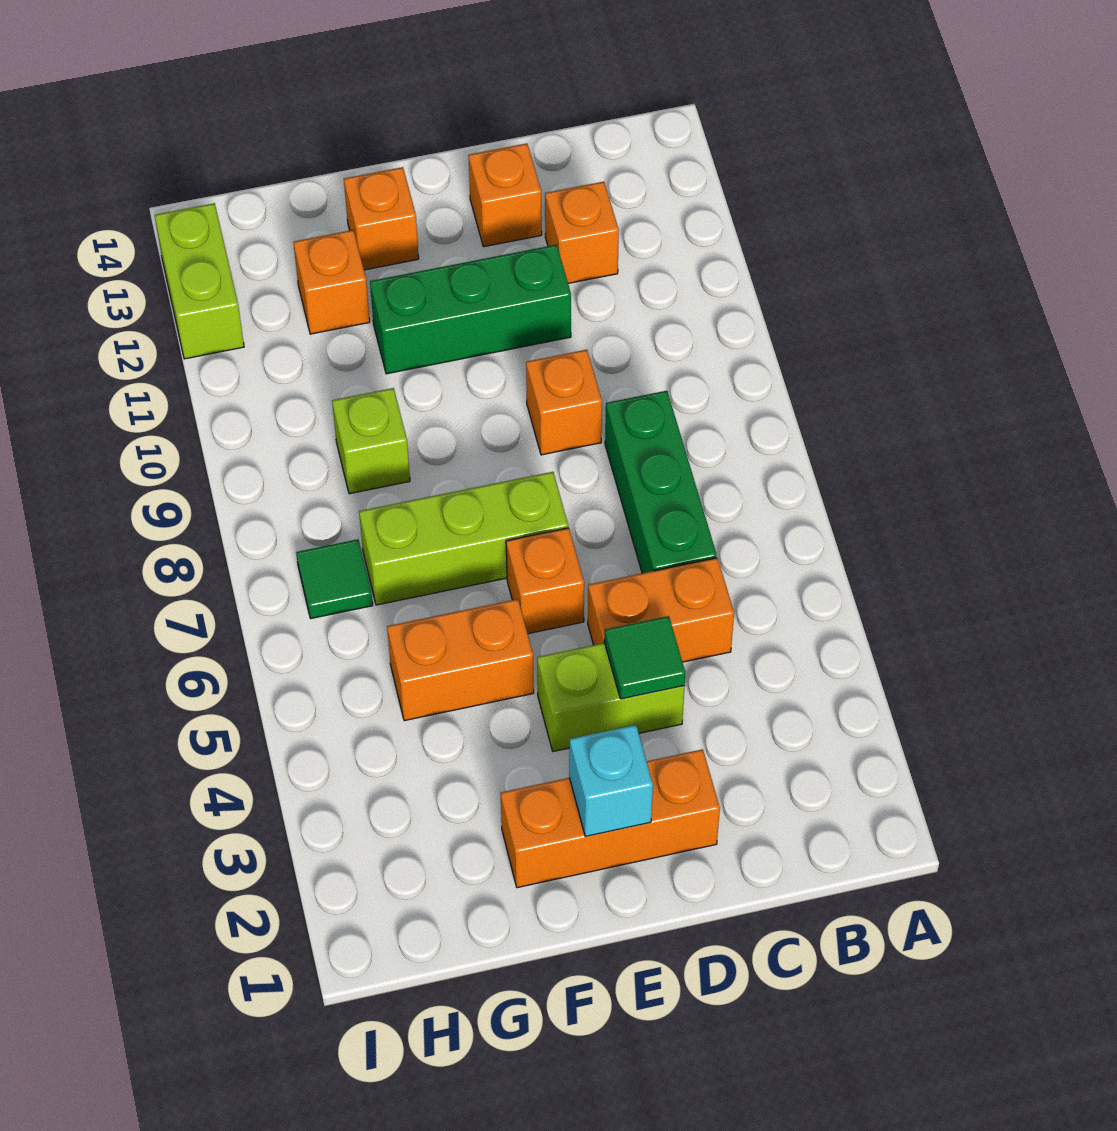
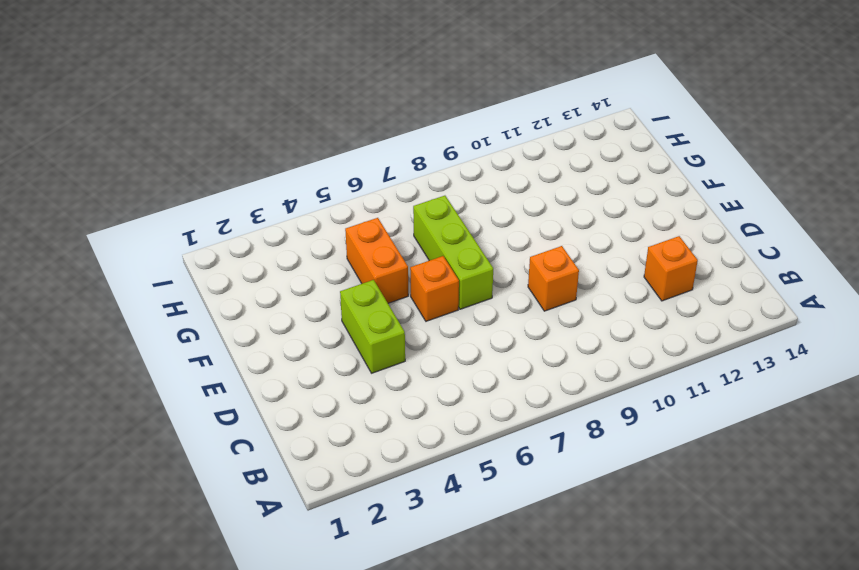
none -> orange brick C5:D5 level 1
none -> green brick C6:C8 level 1
none -> orange brick D2:F2 level 1

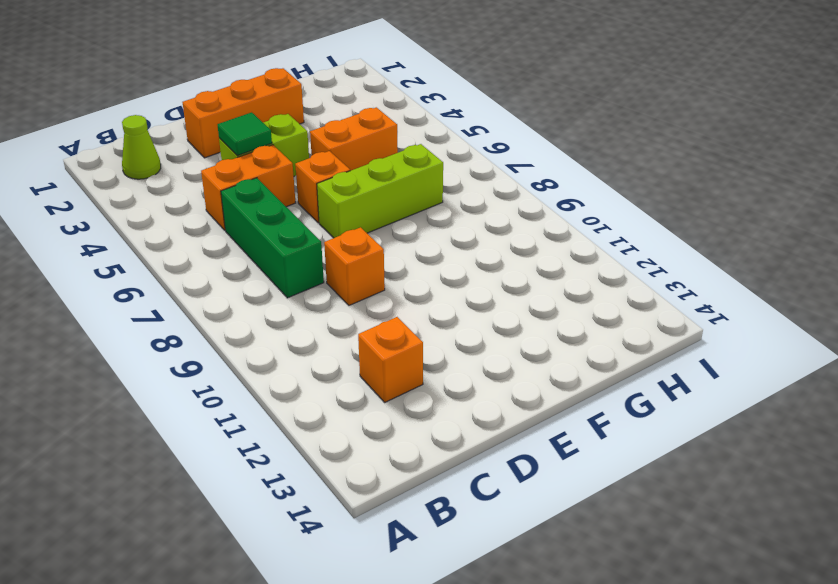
lime cone B2 level 1 -> none
none -> green brick D11:F11 level 1
none -> orange brick D13 level 1
none -> orange brick F13 level 1

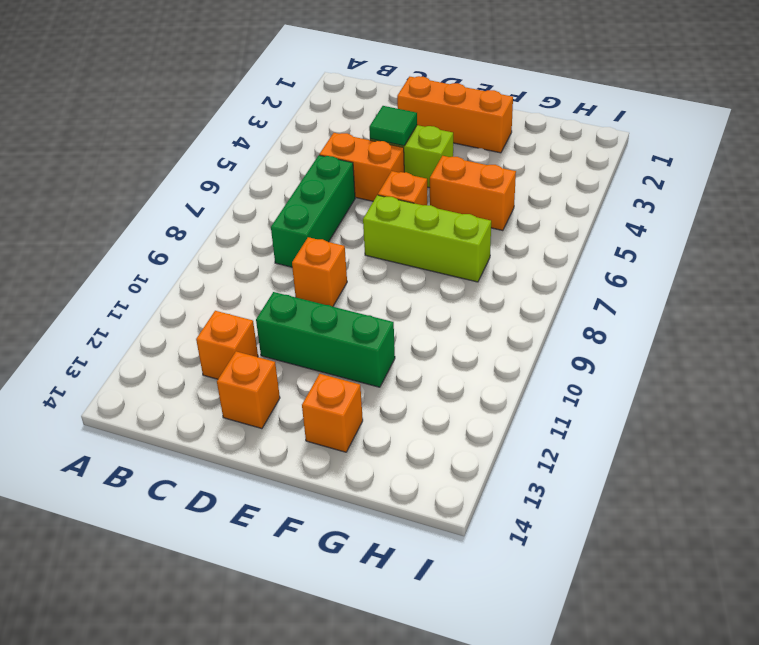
none -> lime brick G9 level 1
none -> orange brick G12 level 1
none -> green tile H7 level 1

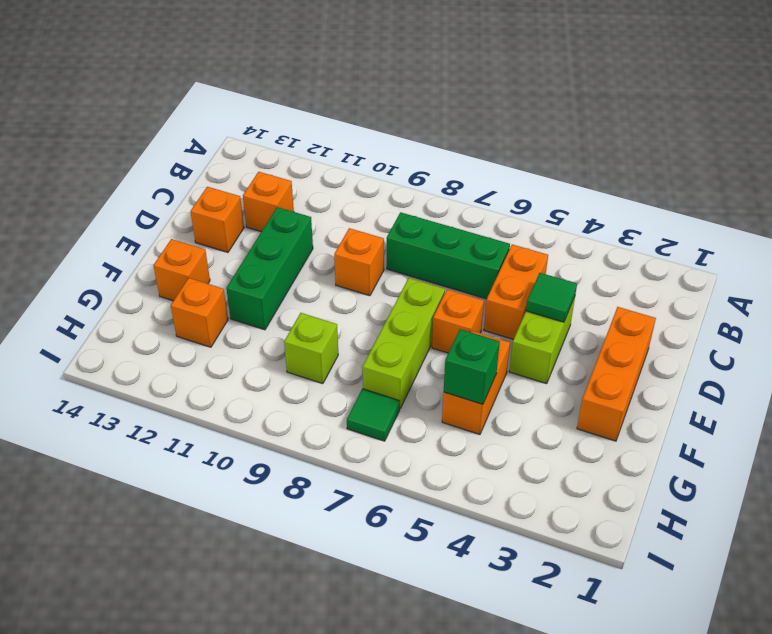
green brick G5 level 2 -> none
none -> lime brick I12:I13 level 1
none -> cyan brick E2 level 2

